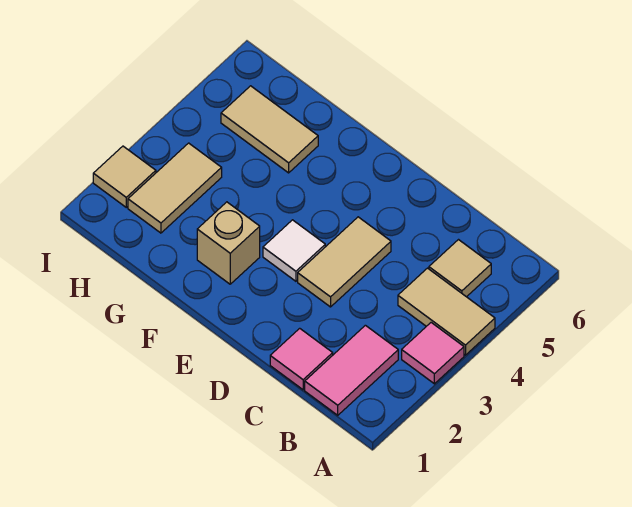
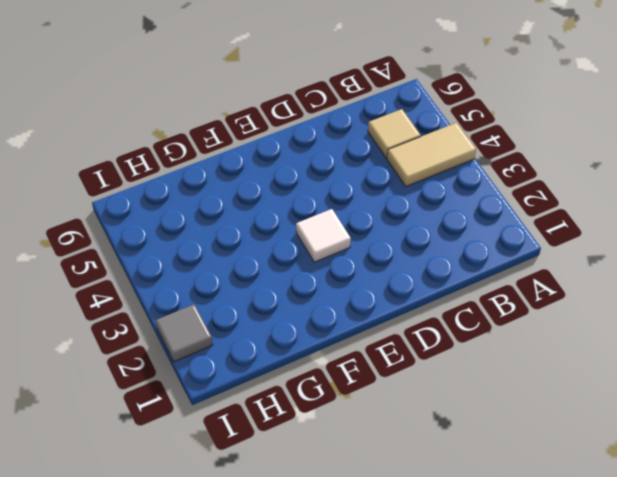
grey tile I2 level 1 -> tan tile I2 level 1
none -> pink tile A3 level 1
none -> pink tile B1:B2 level 1

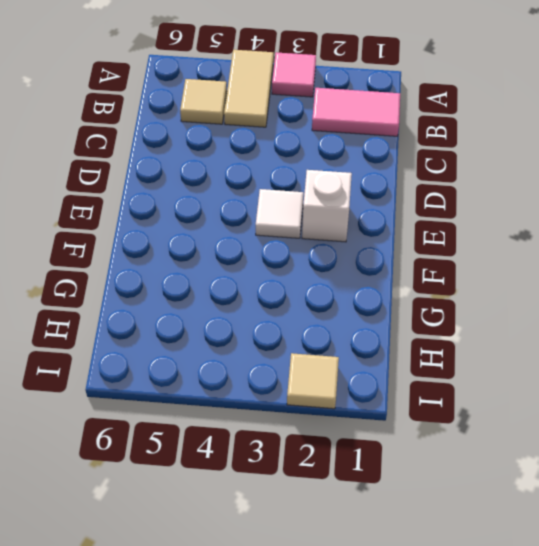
white brick E2 level 1 -> none
none -> pink tile C1 level 1
none -> tan tile D3:D4 level 1

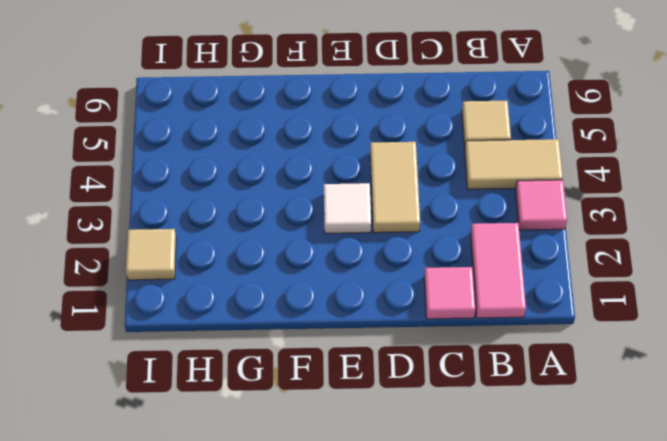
none -> tan brick F2 level 1
none -> tan tile G5:H5 level 1

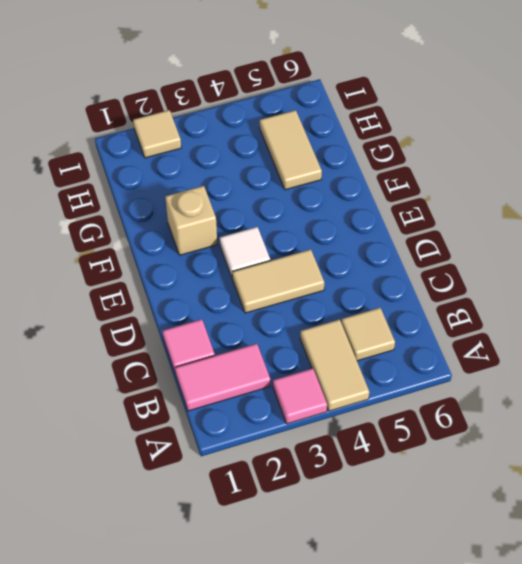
none -> tan tile H2:H3 level 1

